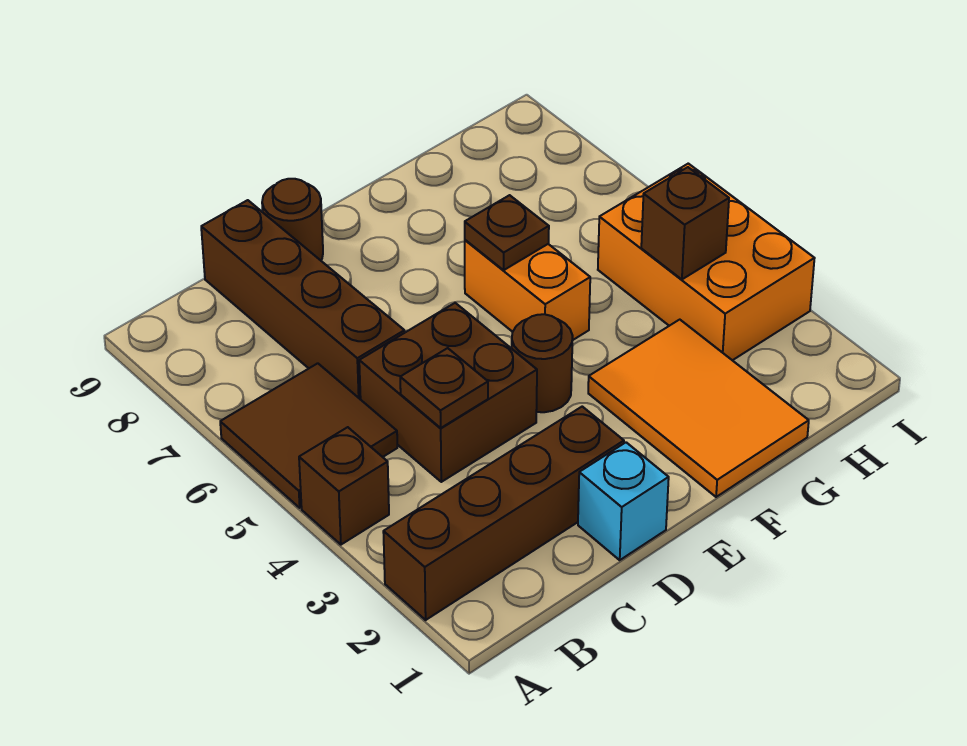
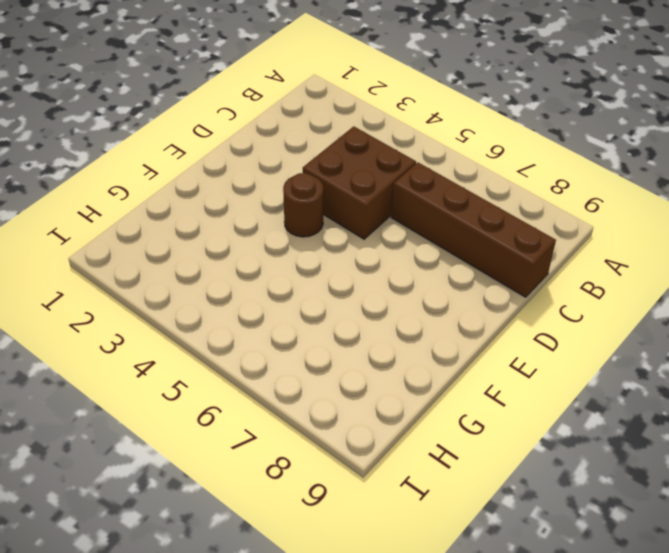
none -> brown brick A2:D2 level 1
none -> brown brick A4 level 1
none -> brown tile A5:B6 level 1

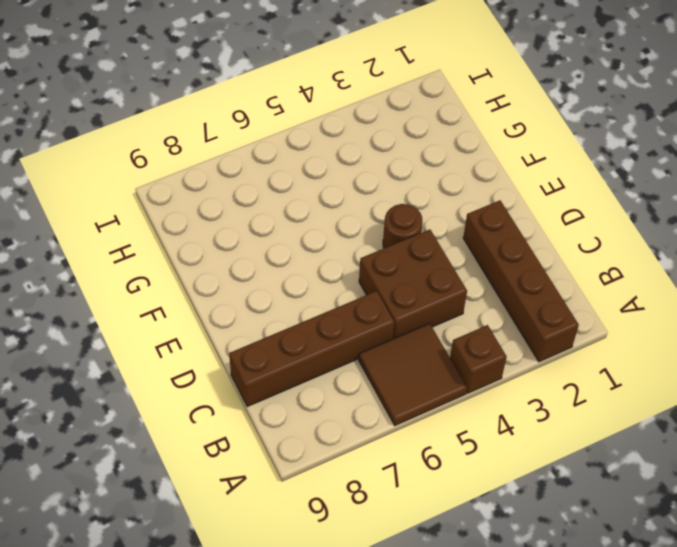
none -> cyan brick D1 level 1
none -> brown round brick D9 level 1
none -> orange tile F1:G3 level 1

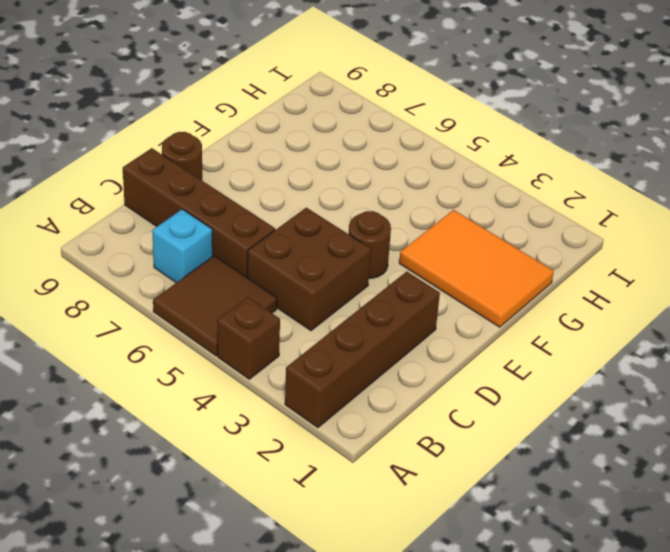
cyan brick B7 level 1 -> cyan brick D1 level 1
none -> orange brick F5:F6 level 1
none -> orange brick H3:I5 level 1
none -> brown plate C4 level 2

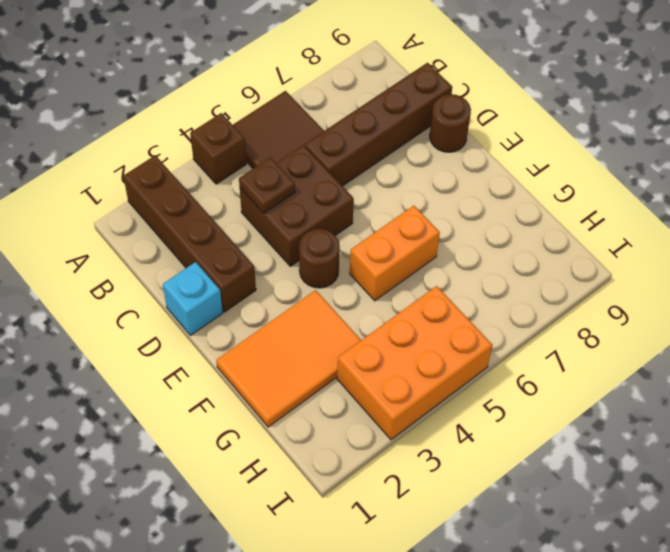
none -> brown plate F6 level 2
none -> brown brick H4 level 2

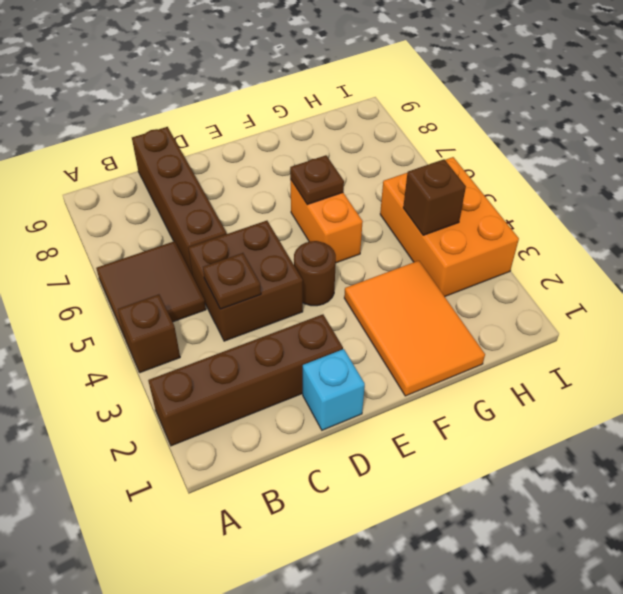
none -> brown round brick D9 level 1

